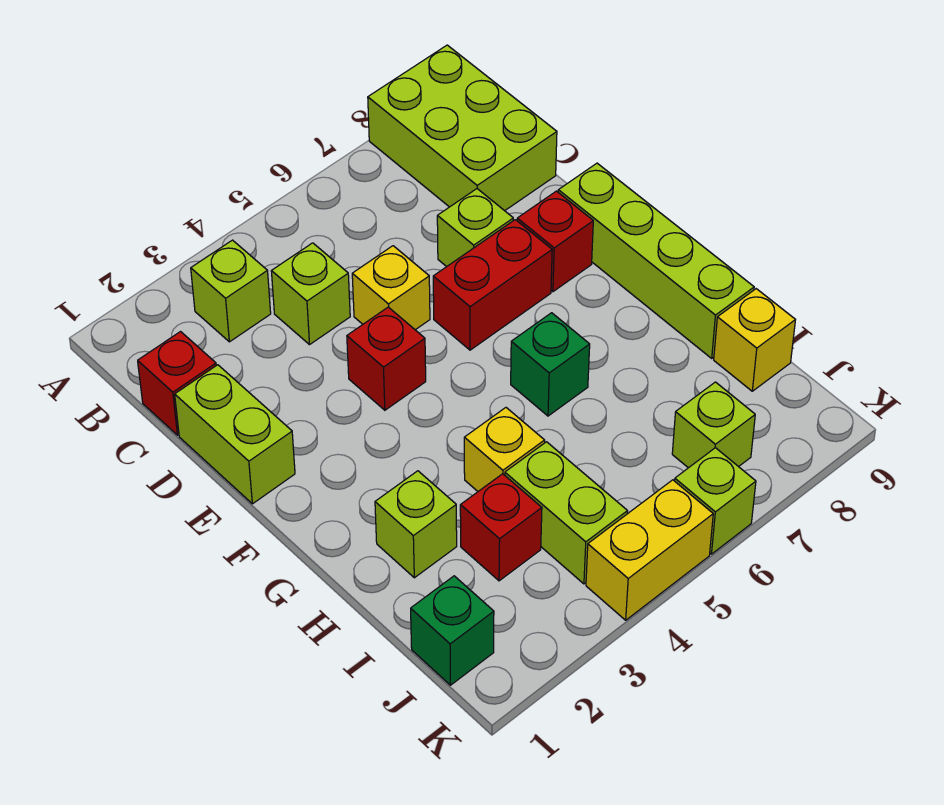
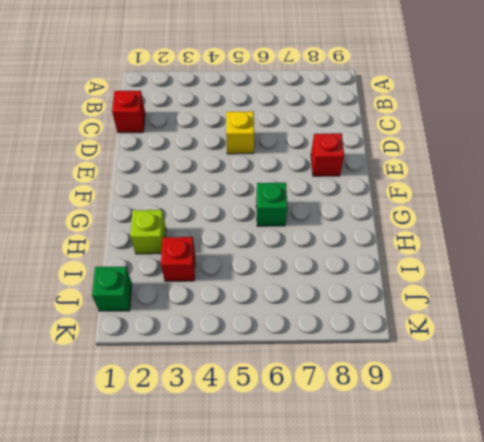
none -> lime brick A8:C9 level 1
none -> lime brick B3 level 1
none -> lime brick C4 level 1

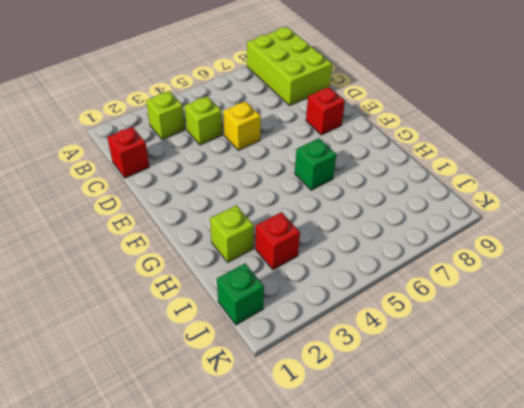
none -> lime brick D1:E1 level 1
none -> lime brick D7 level 1
none -> red brick E4 level 1

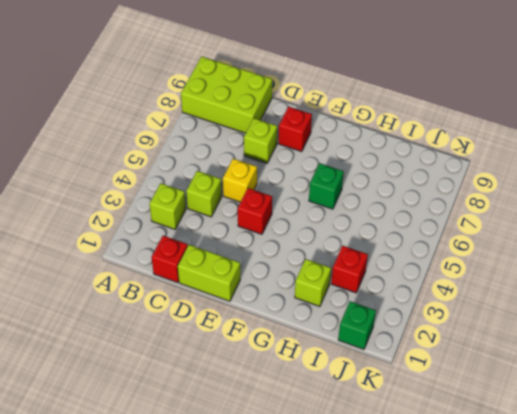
none -> red brick E6:E7 level 1
none -> lime brick E9:H9 level 1
none -> yellow brick H4 level 1

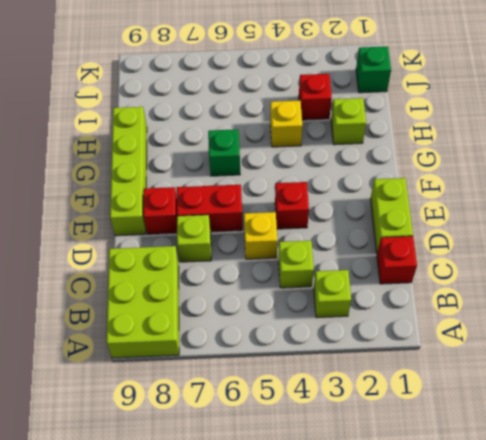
none -> lime brick I4:J4 level 1
none -> yellow brick I9 level 1
none -> lime brick J7 level 1

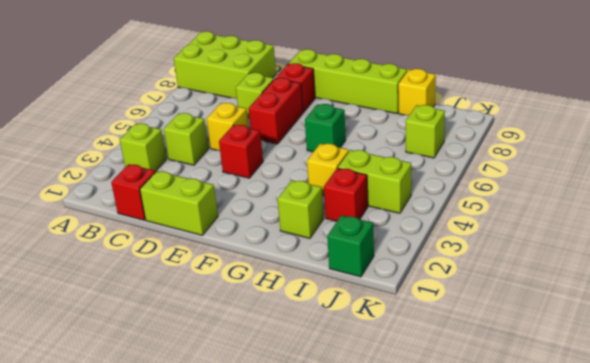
none -> yellow brick K4:K5 level 1
none -> lime brick K6 level 1

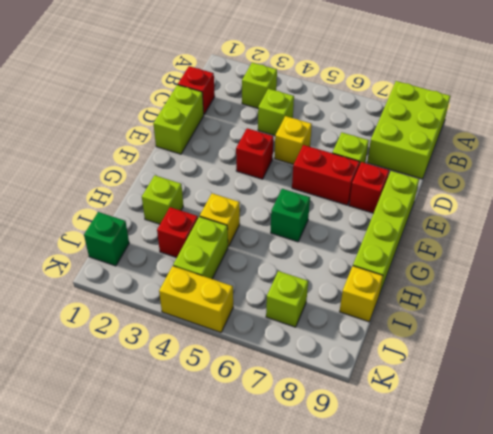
none -> lime brick K6 level 1

